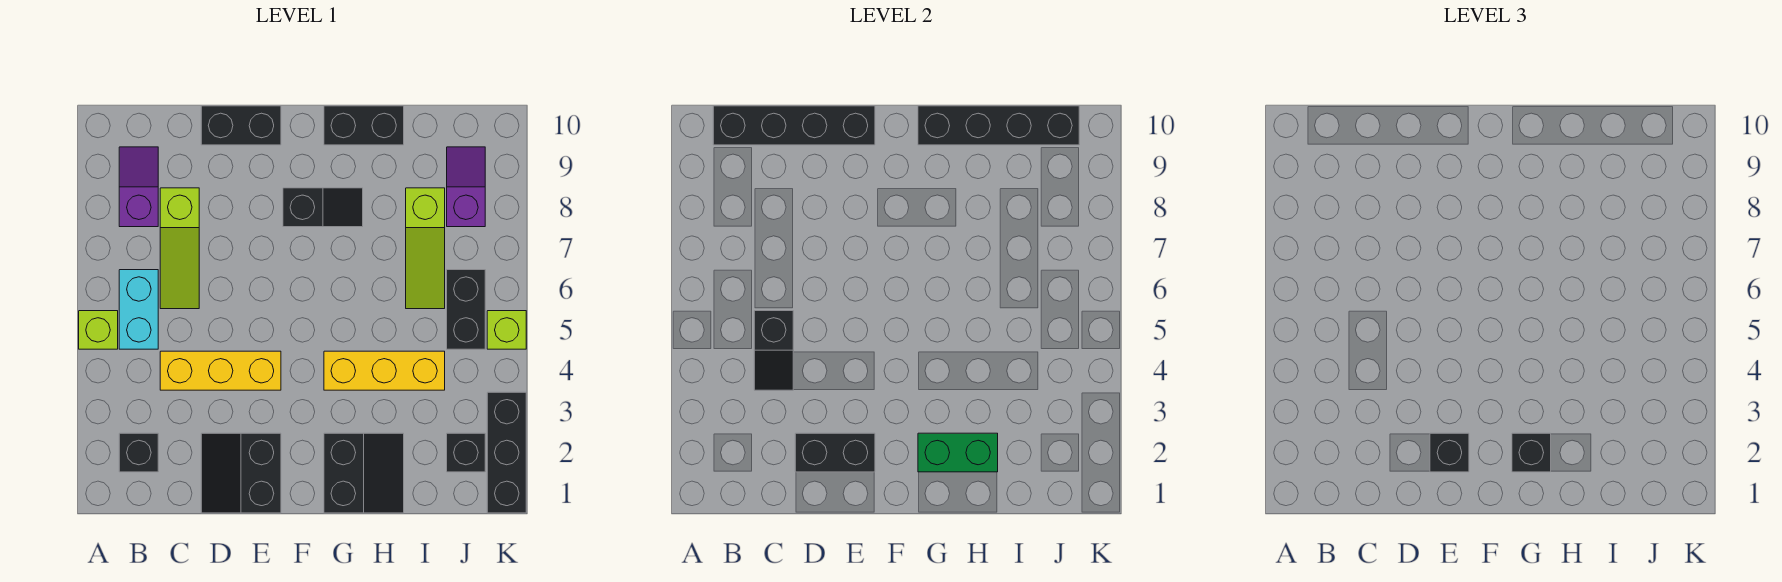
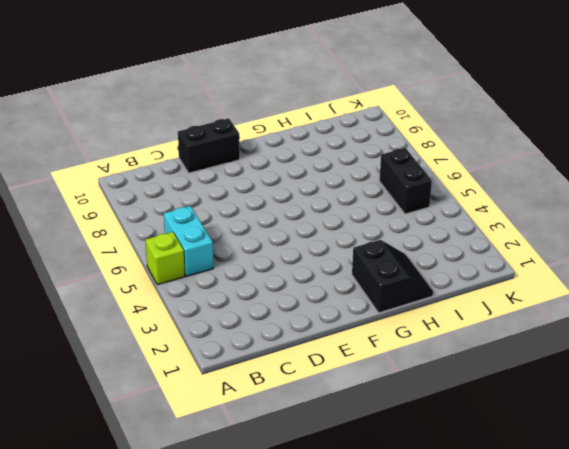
none -> black brick B2 level 1
none -> purple slope B8:B9 level 1 top 8
none -> yellow brick C4:E4 level 1

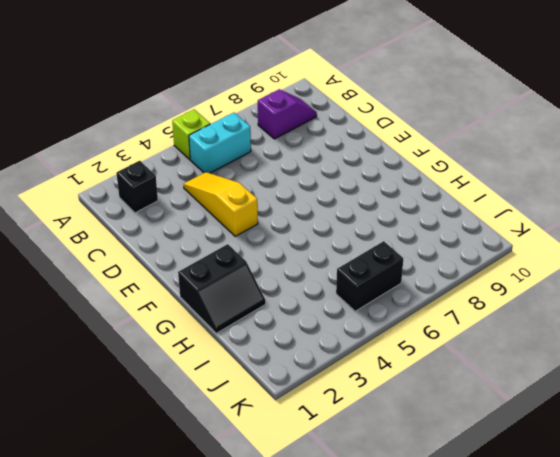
yellow slope C4:E4 level 1 top E -> yellow brick C4:E4 level 1
none -> lime slope C6:C8 level 1 top 8
none -> black slope D1:E2 level 1 top E
none -> black brick D10:E10 level 1

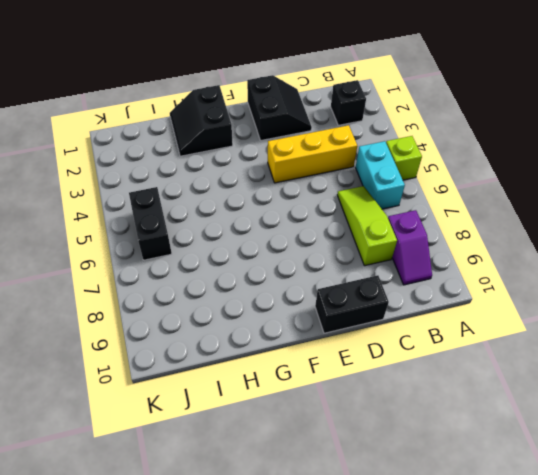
none -> black slope F8:G8 level 1 top F
none -> yellow brick G4:I4 level 1
none -> black brick G10:H10 level 1

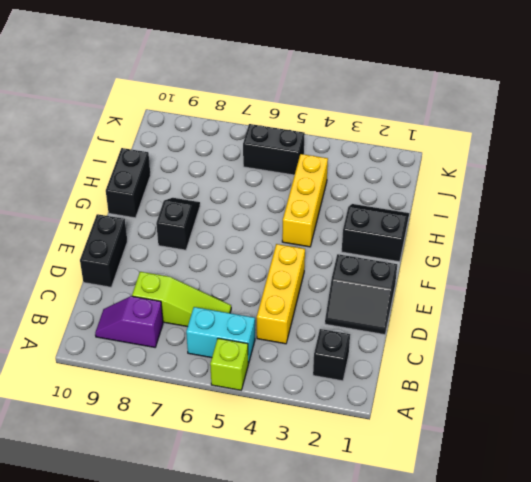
none -> lime slope I6:I8 level 1 top 8
none -> black brick J2 level 1
none -> purple slope J8:J9 level 1 top 8

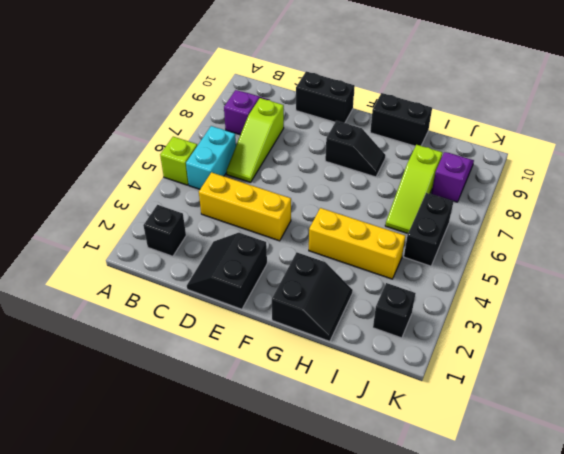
none -> black brick K1:K3 level 1
none -> lime brick K5 level 1
none -> black brick B10:E10 level 2

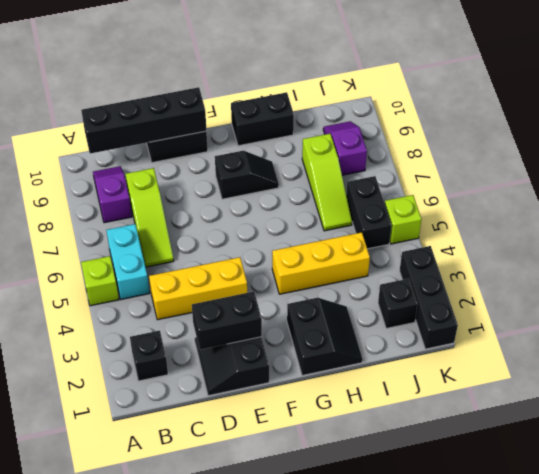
none -> black slope C4:C5 level 2 top 5
none -> green brick G2:H2 level 2
none -> black brick G10:J10 level 2

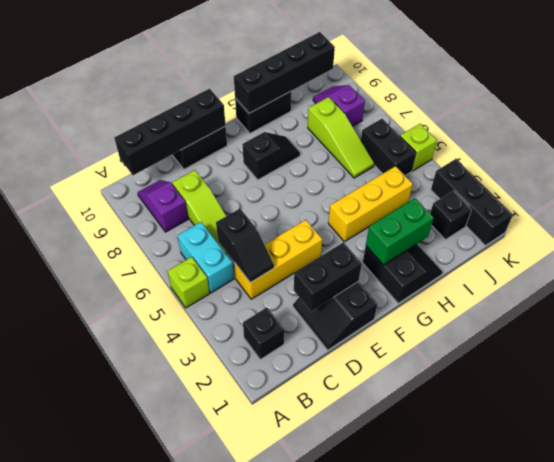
none -> black brick E2 level 3
none -> black brick G2 level 3

